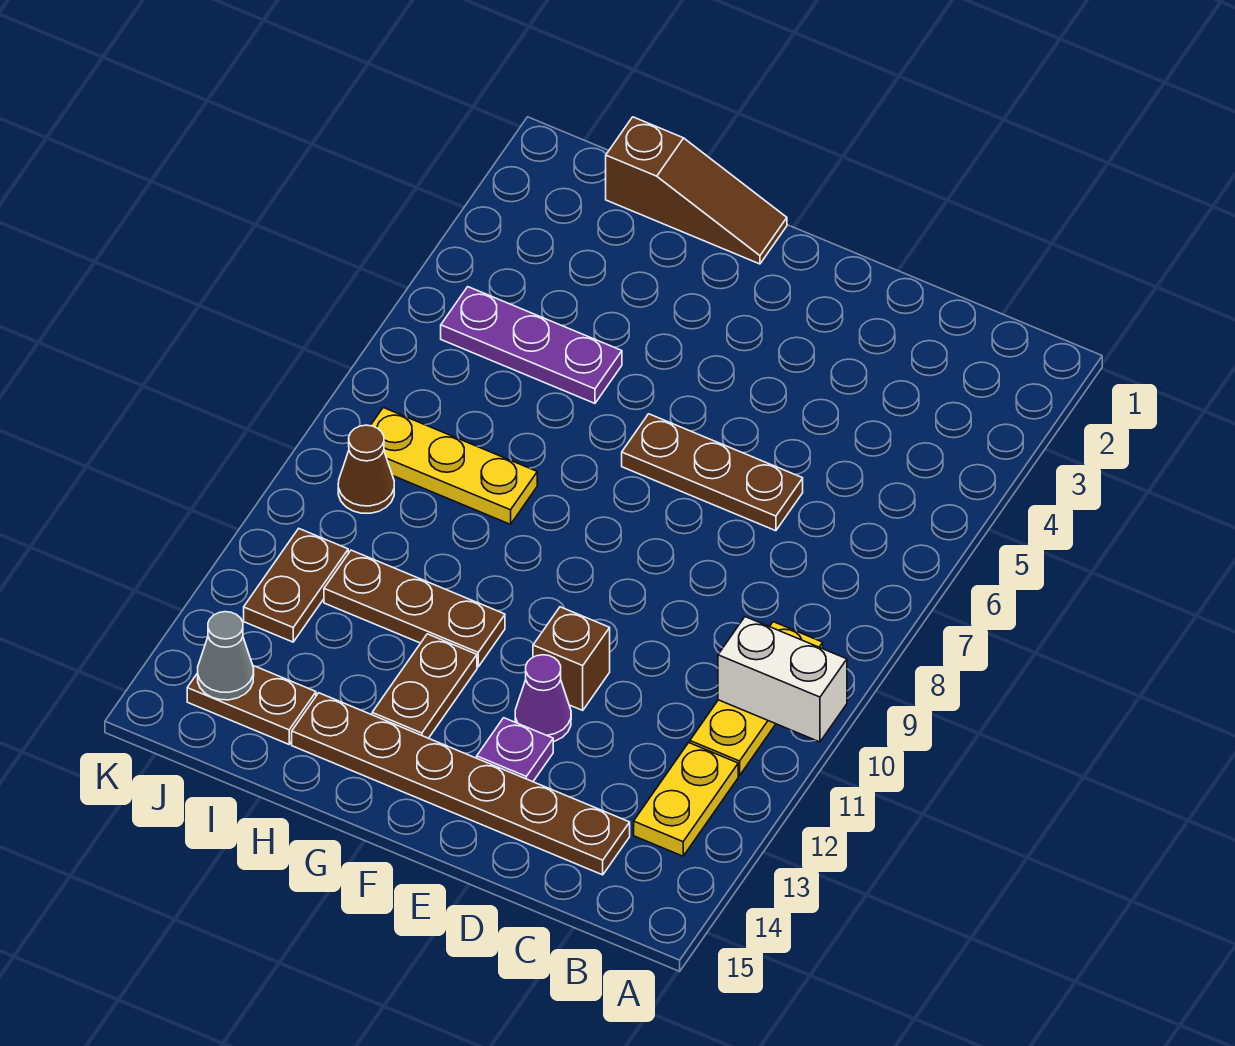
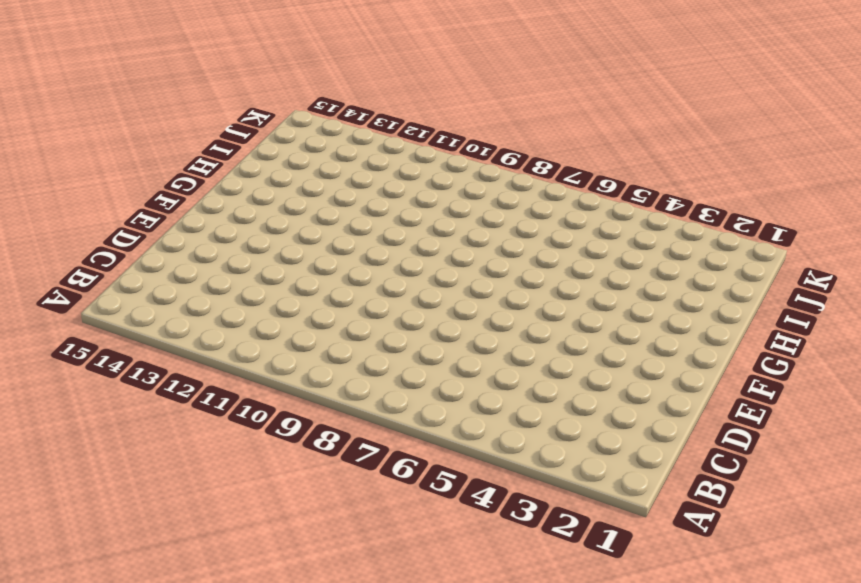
none -> yellow plate B9:B11 level 1
none -> yellow plate B12:B13 level 1
none -> brown plate C14:H14 level 1

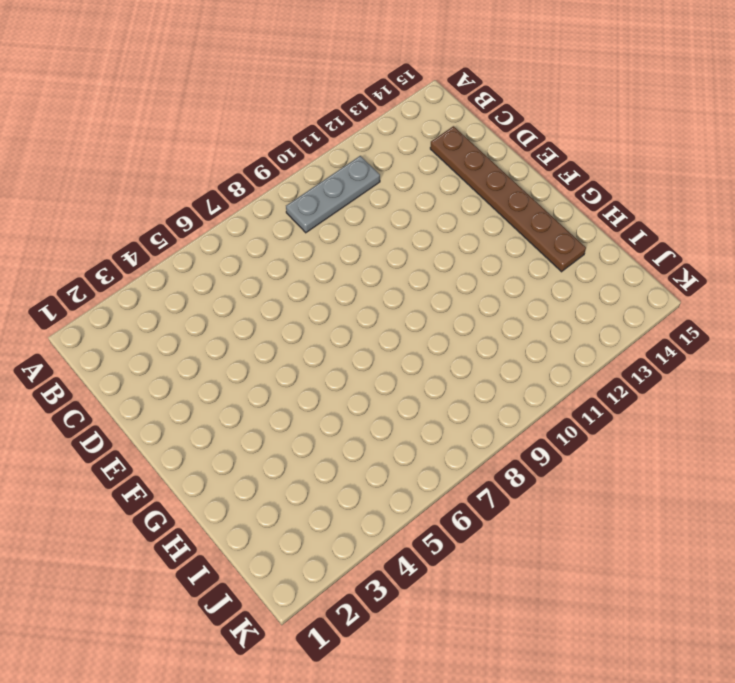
grey plate B9:B11 level 1 -> yellow plate B9:B11 level 1
none -> yellow plate B12:B13 level 1
none -> brown plate D6:F6 level 1
none -> brown brick E11 level 1

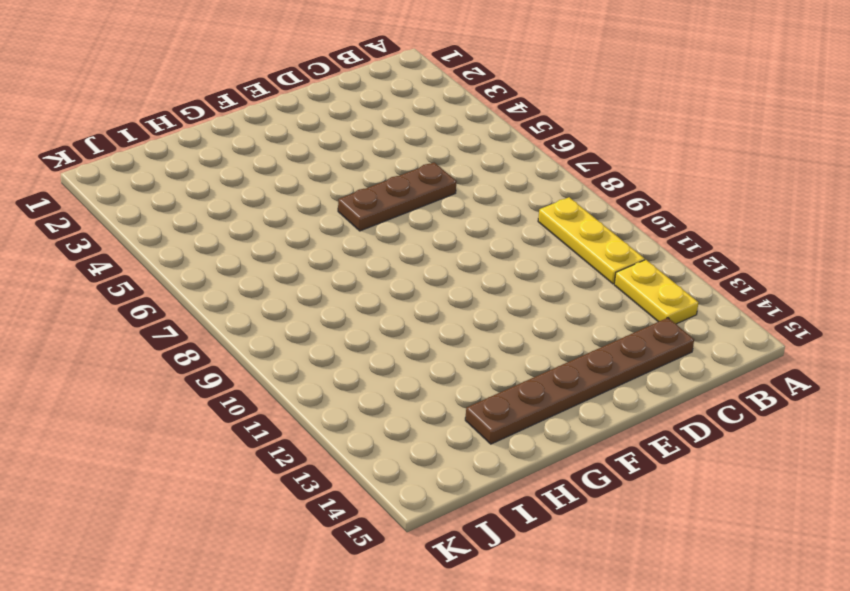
none -> brown brick E11 level 1
none -> purple cone E12 level 1
none -> purple plate E13 level 1

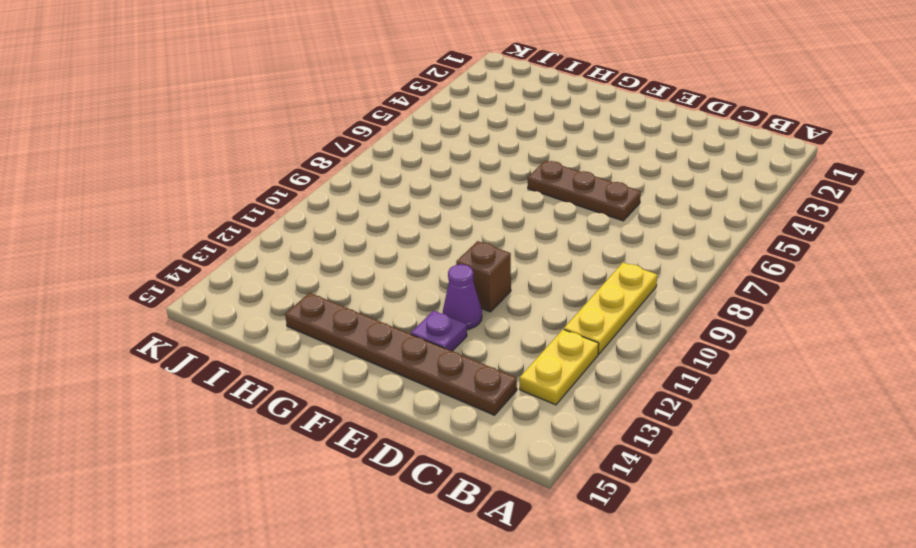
none -> brown slope G1:I1 level 1 top I
none -> brown plate G11:I11 level 1
none -> brown plate G12:G13 level 1

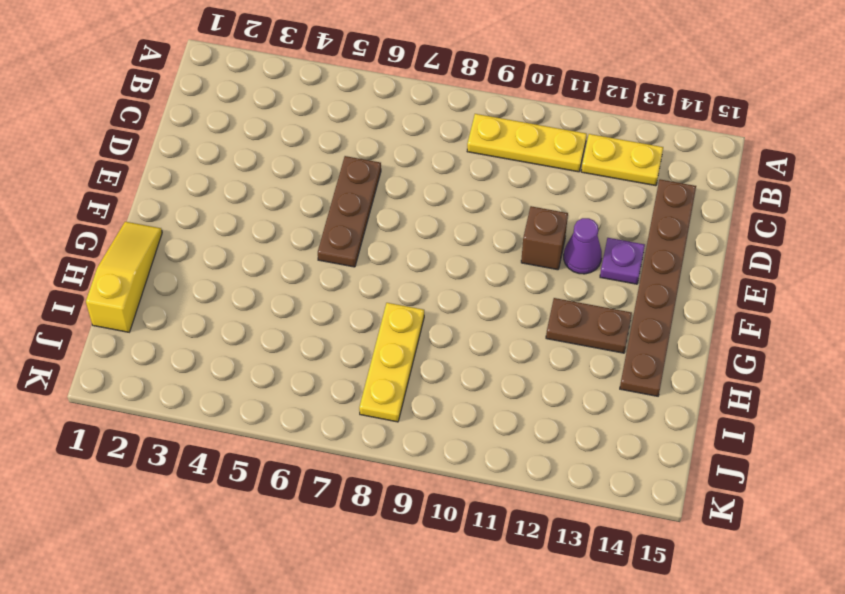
yellow slope G1:I1 level 1 top I -> brown slope G1:I1 level 1 top I
none -> brown plate G11:I11 level 1
none -> purple plate H5:J5 level 1
none -> brown plate I14:J14 level 1

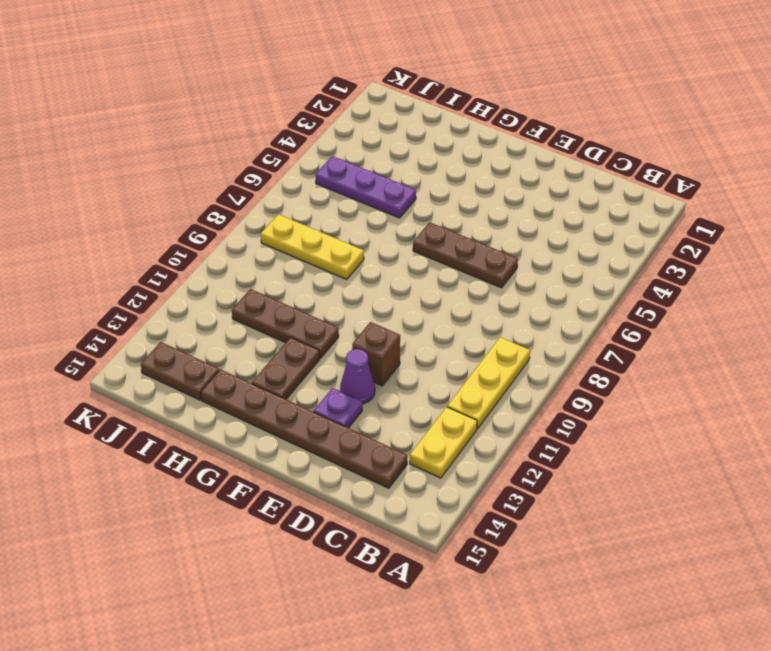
none -> brown slope G1:I1 level 1 top I
none -> brown cone J9 level 1
none -> brown plate J11:J12 level 1

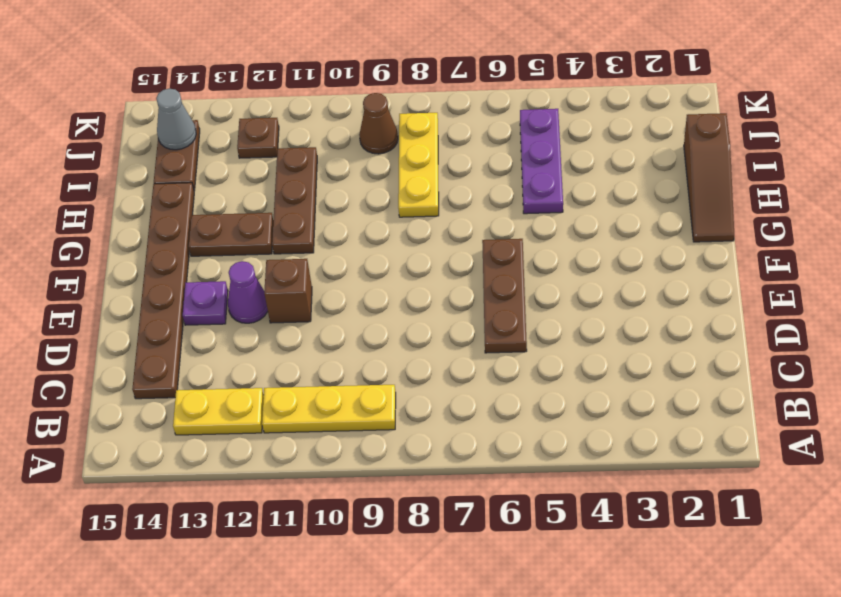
brown plate J12 level 1 -> brown plate J11:J12 level 1
none -> white brick A10:B10 level 2

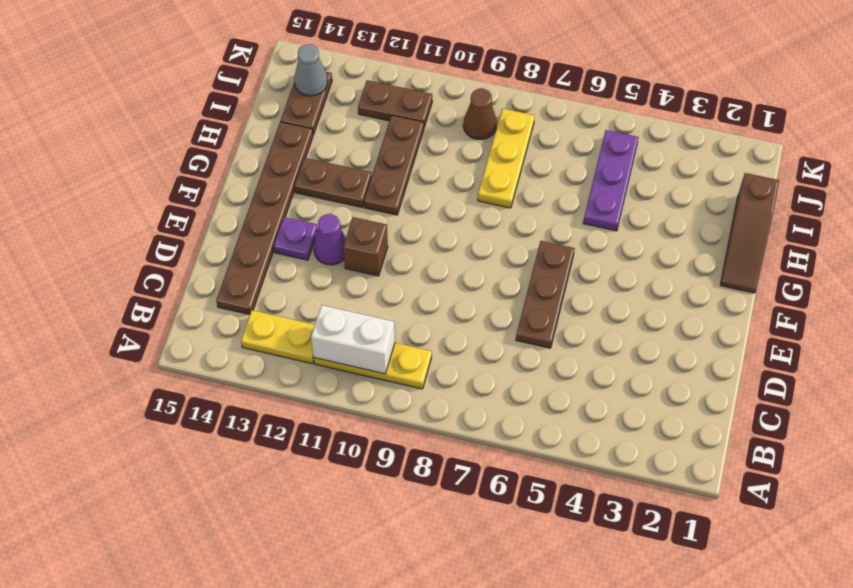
white brick B10:B11 level 2 -> white brick A10:B10 level 2

